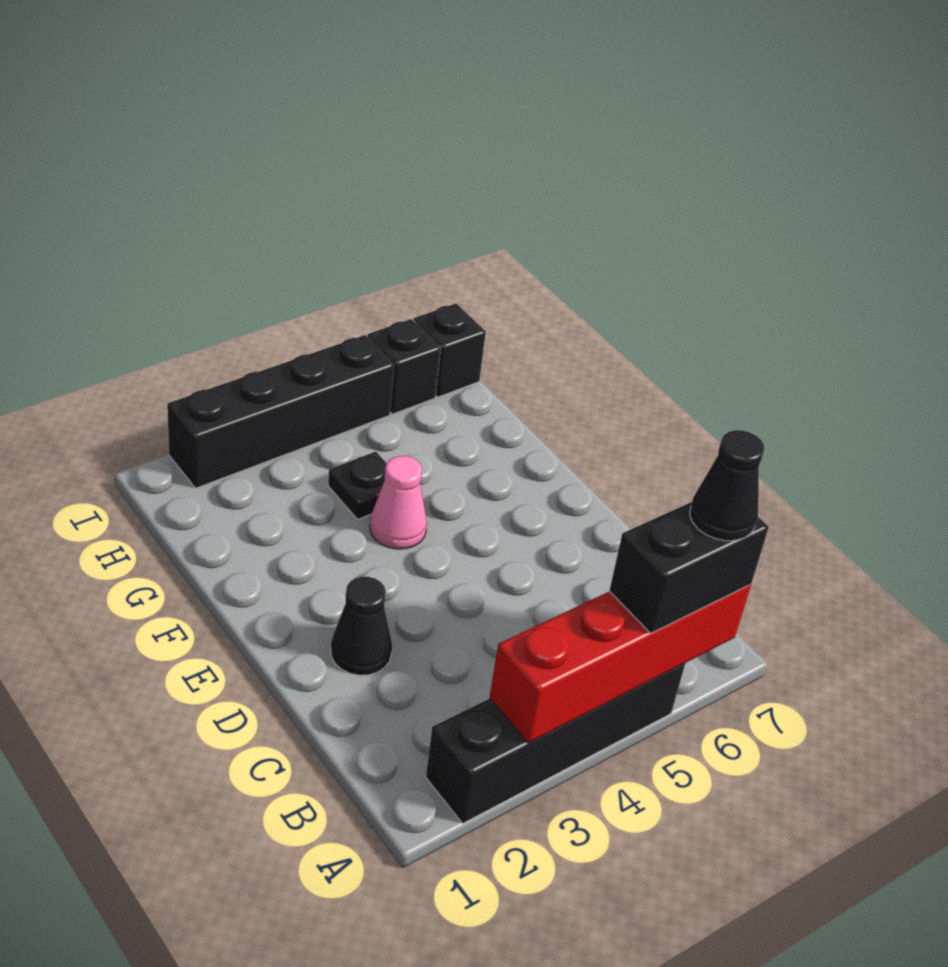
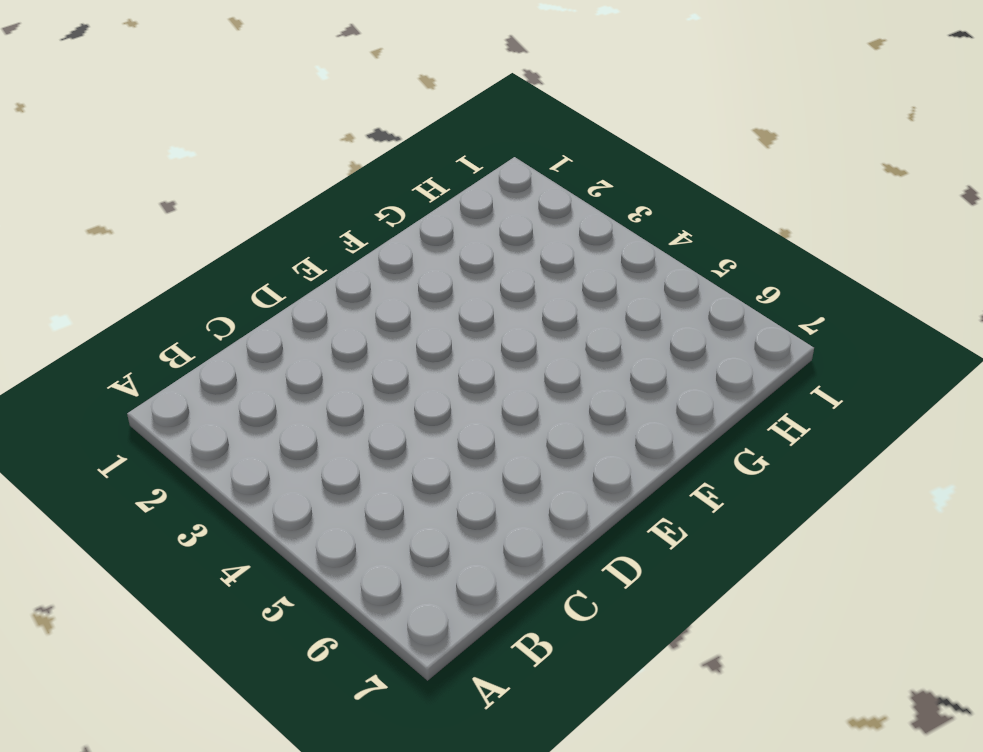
none -> black brick A2:A5 level 1
none -> black cone D2 level 1

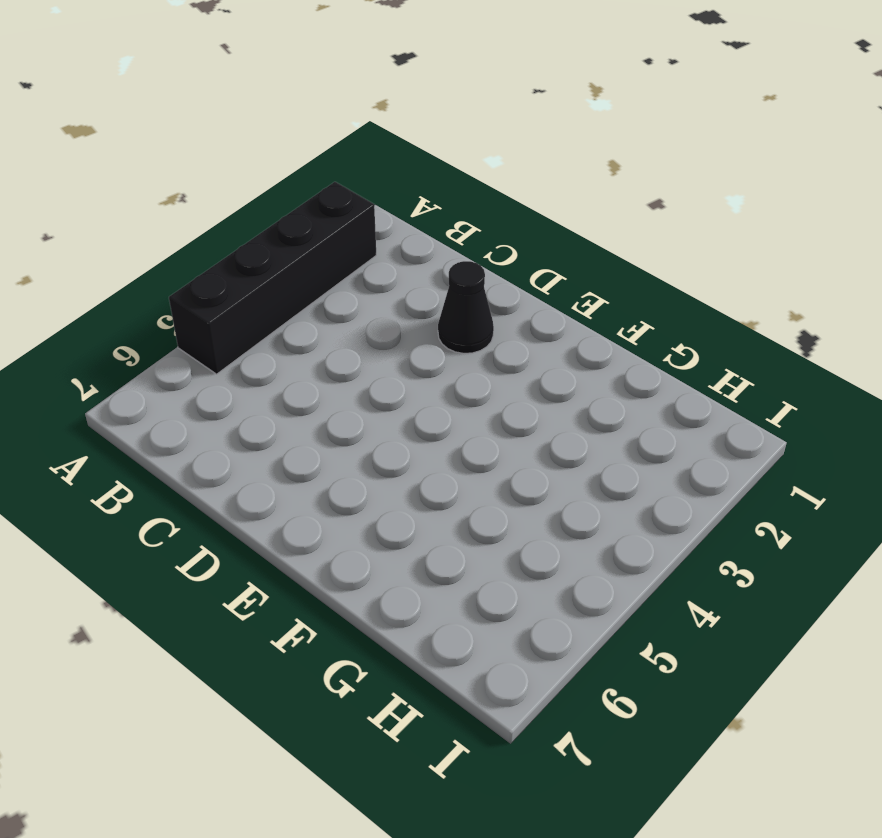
none -> pink cone F4 level 1
none -> black plate G4 level 1

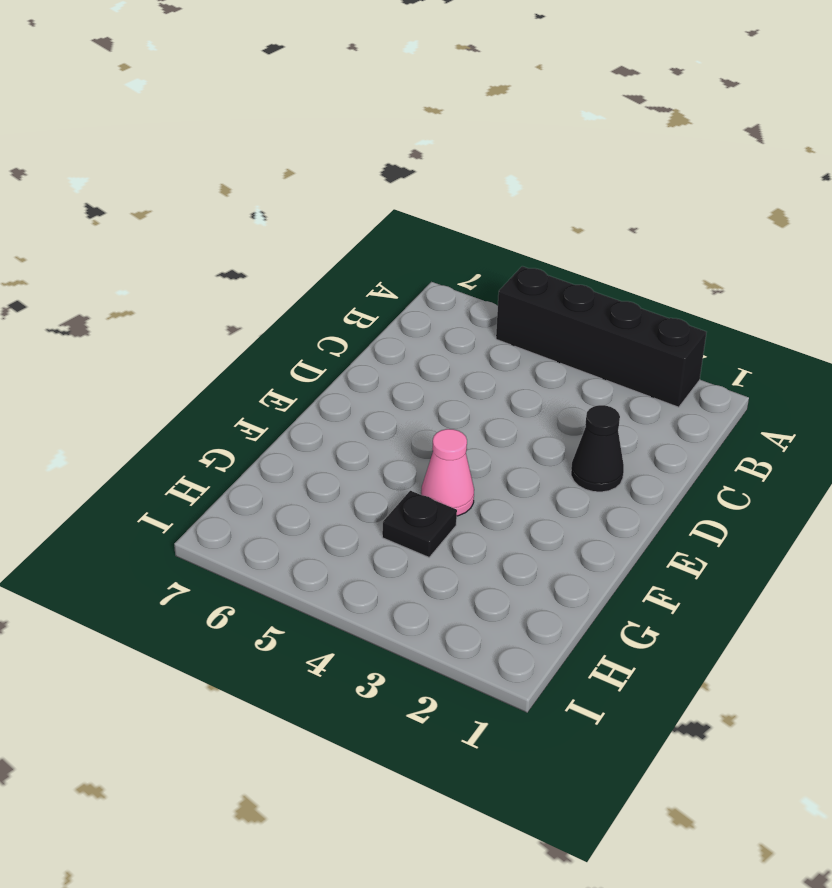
none -> black brick I2:I5 level 1
none -> black brick I6 level 1

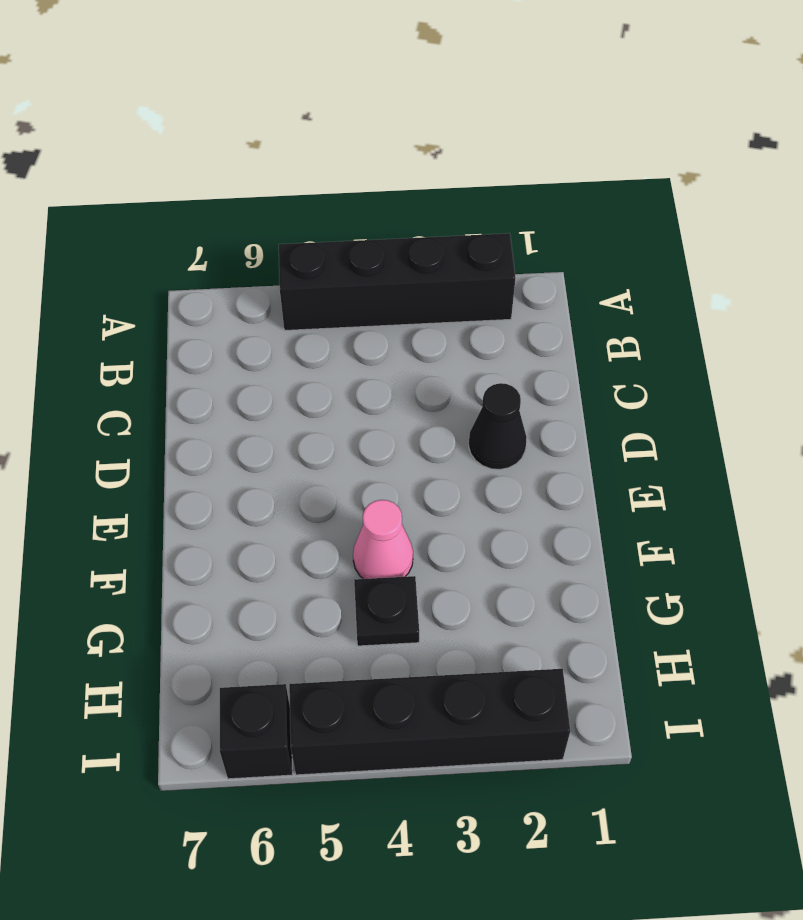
none -> black brick I7 level 1
none -> red brick A3:A6 level 2

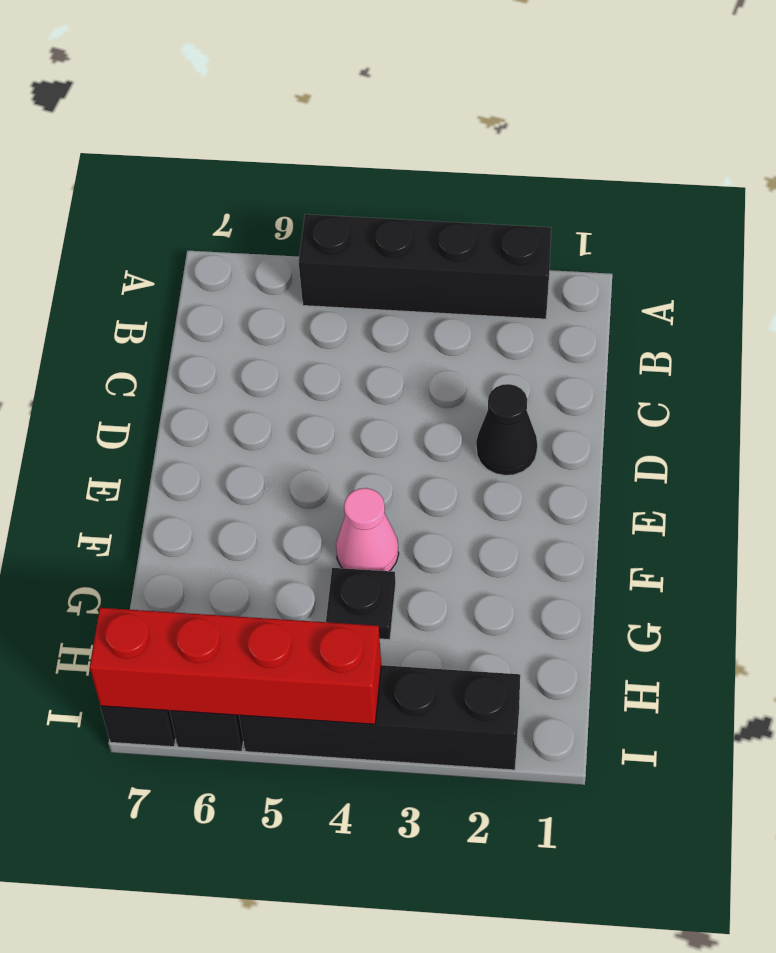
red brick I4:I7 level 2 -> red brick A3:A6 level 2
none -> black brick A5:A6 level 3
none -> black cone A6 level 4

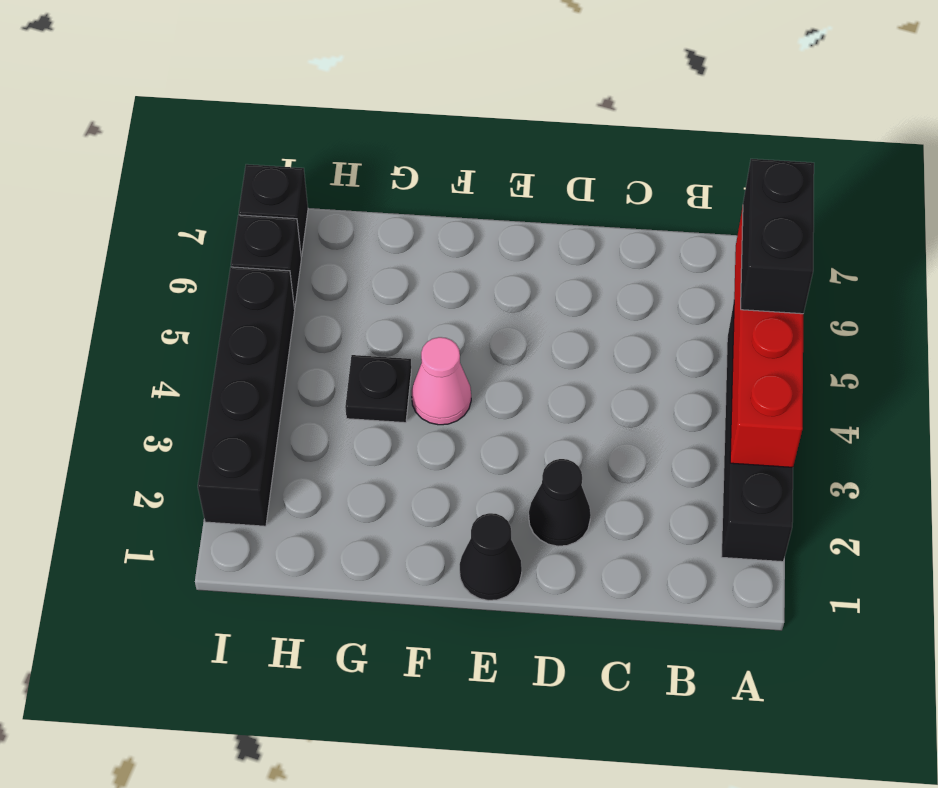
black cone E1 level 1 -> black cone A6 level 4

